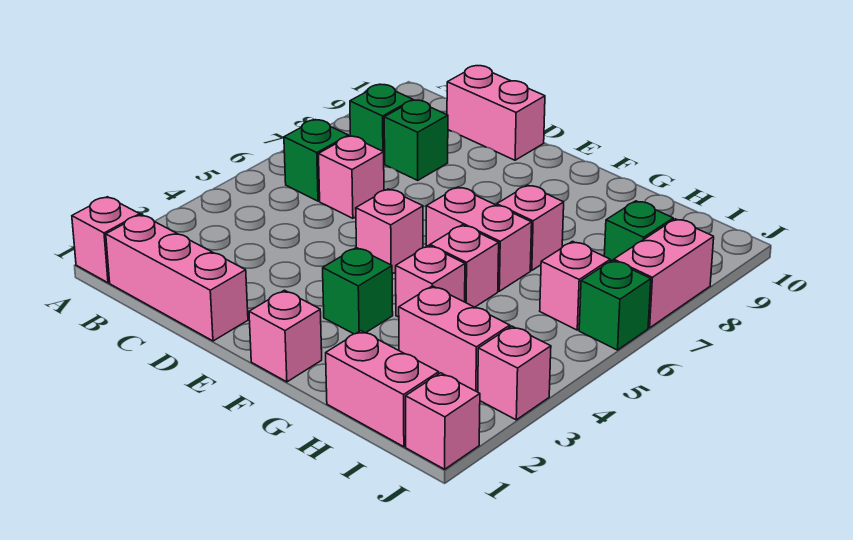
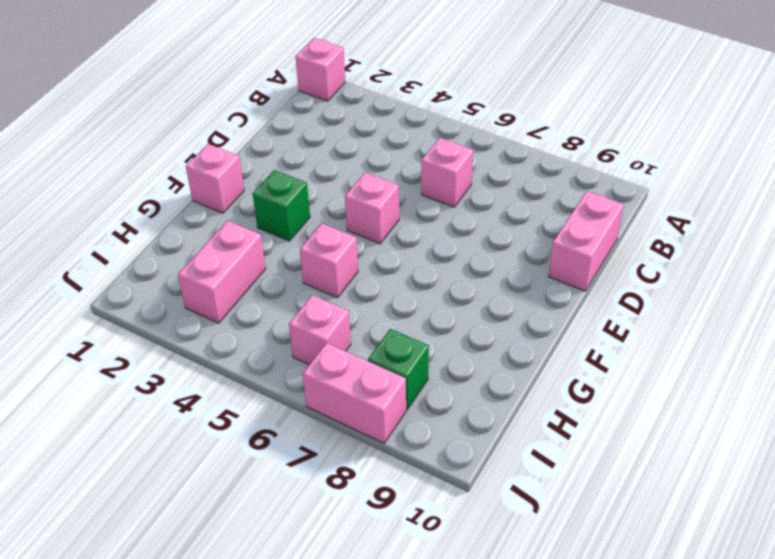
none -> pink brick B1:D1 level 1
none -> green brick B6 level 1
none -> green brick B8 level 1

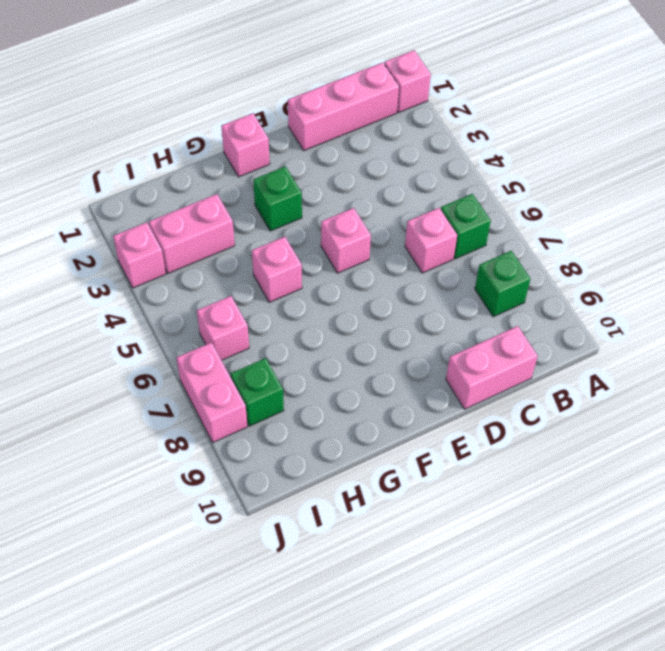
none -> green brick C8 level 1
none -> pink brick F6:G6 level 1
none -> pink brick G4 level 1

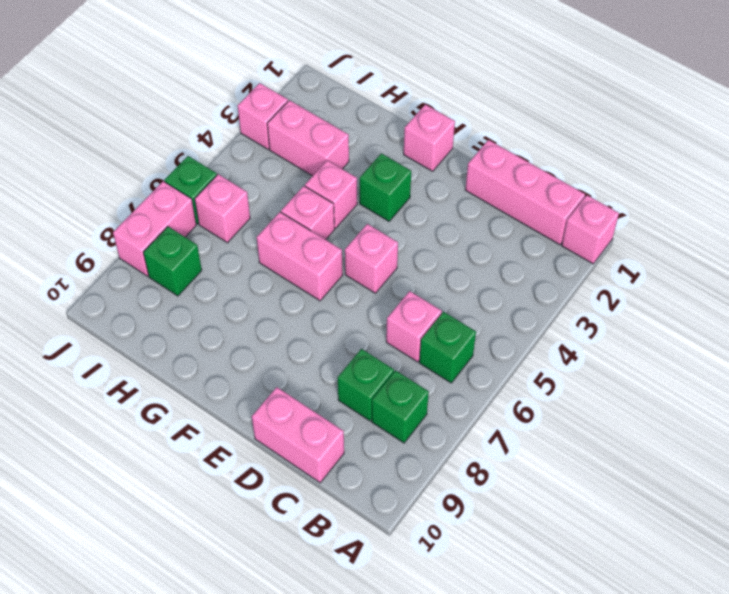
none -> pink brick G7 level 1
none -> pink brick H1:I1 level 1
none -> pink brick J1 level 1

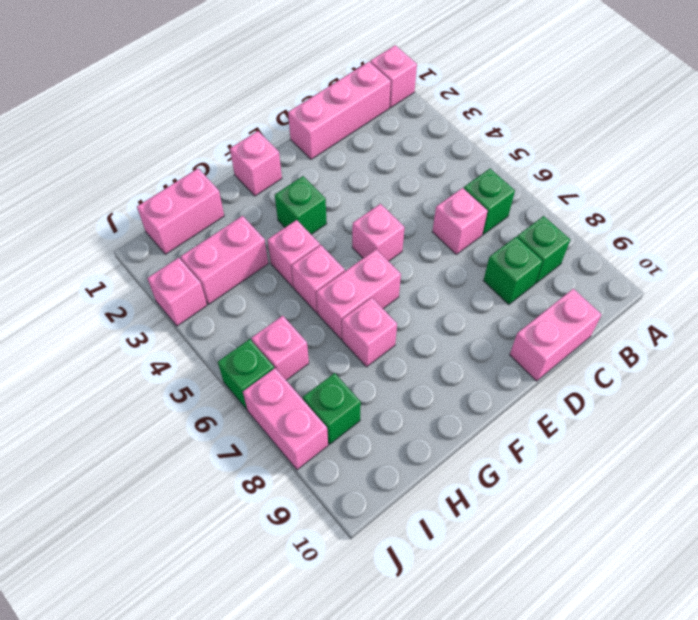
none -> pink brick J1 level 1

